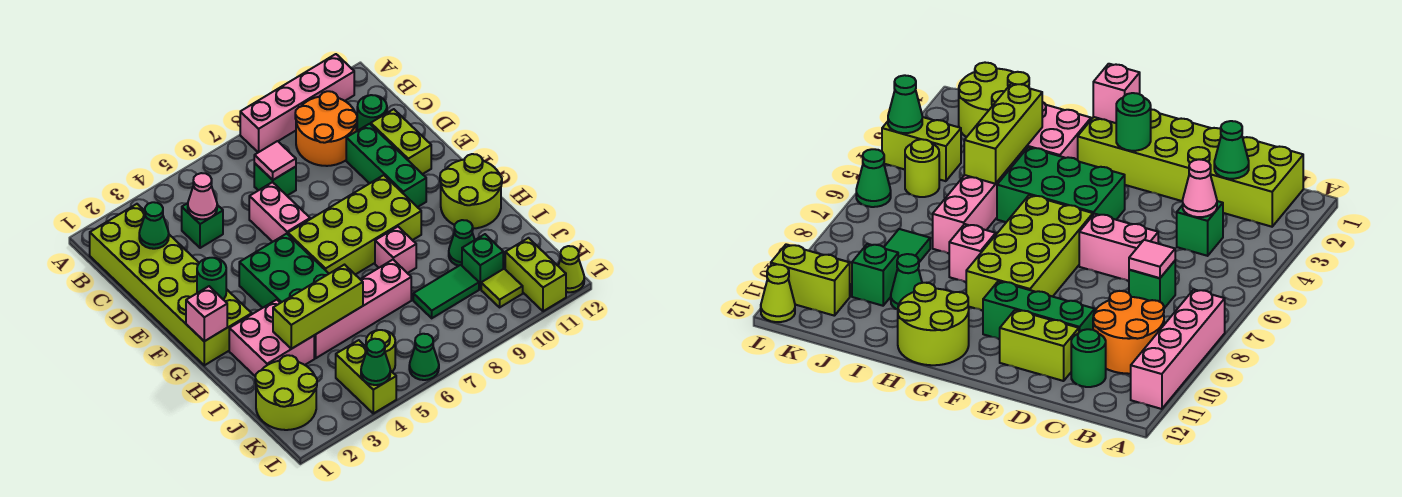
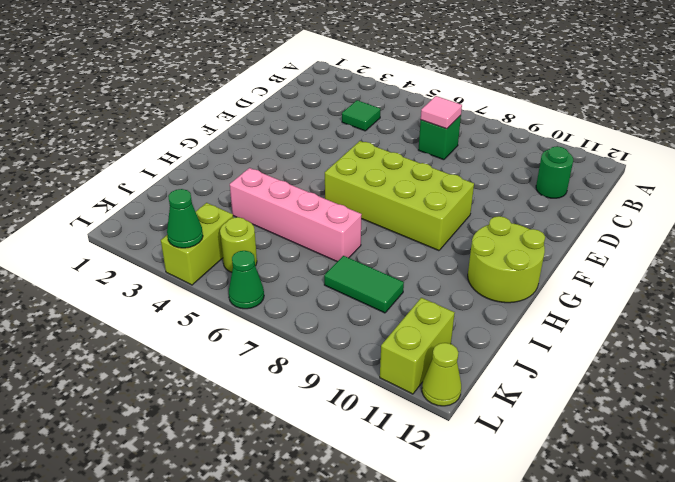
green tile C4 level 1 -> green brick C4 level 1
none -> pink brick A8:A11 level 1
none -> lime brick B1:G2 level 1
none -> orange round brick B9:C10 level 1
none -> pink brick D6:E6 level 1

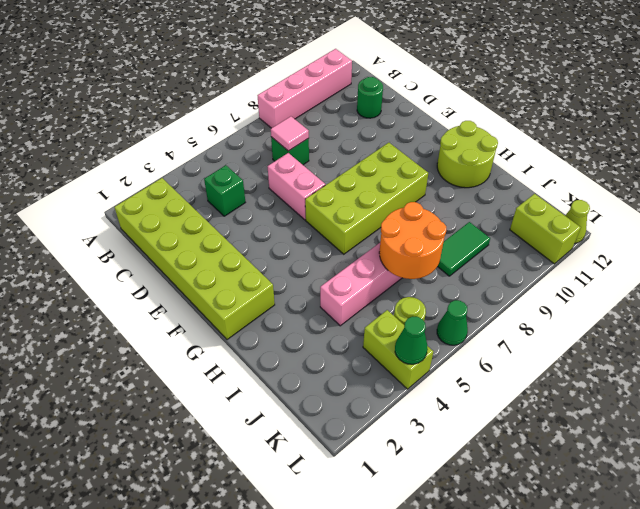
orange round brick I6:J7 level 2 -> orange round brick B9:C10 level 1
none -> green brick D10:F10 level 1
none -> lime brick D11:E11 level 1
none -> green brick F4:H5 level 1
none -> pink brick H2:I3 level 1

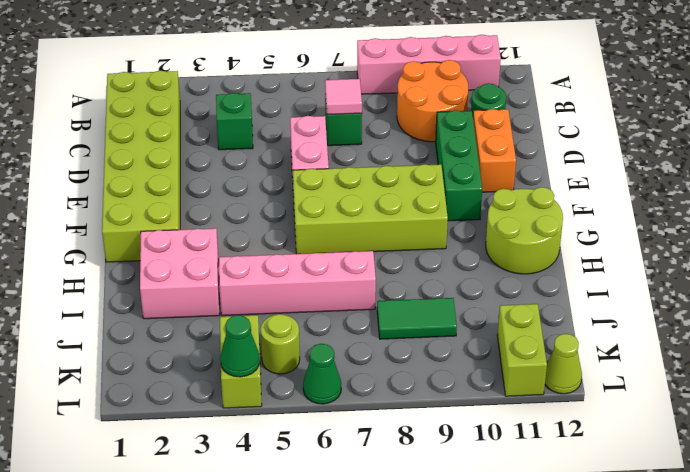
orange brick D11:E11 level 1 -> lime brick D11:E11 level 1
none -> green brick F4:H5 level 1
none -> pink brick H8 level 1
none -> green cone I10 level 1
none -> lime round brick J1:K2 level 1

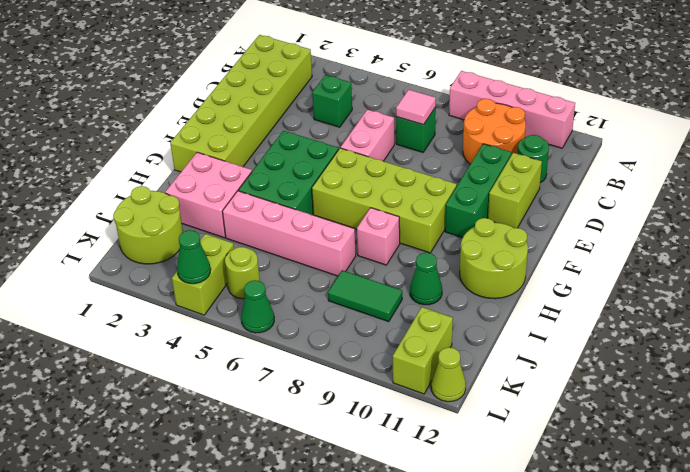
none -> green brick J10 level 1
none -> lime tile K10 level 1
none -> green cone C2 level 2
none -> pink cone C4 level 2

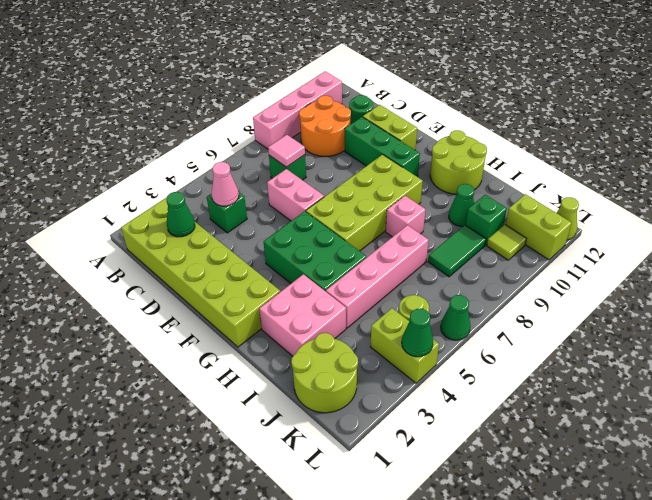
none -> green round brick F2 level 2
none -> pink brick G1 level 2
none -> lime brick I3:I5 level 2

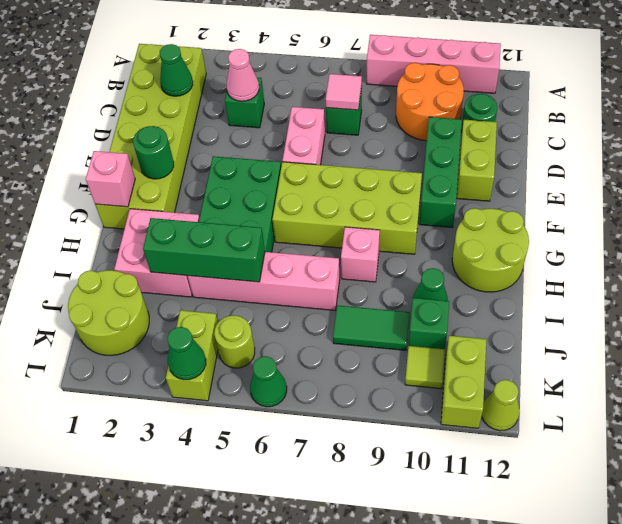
green brick I3:I5 level 2 -> lime brick I3:I5 level 2

